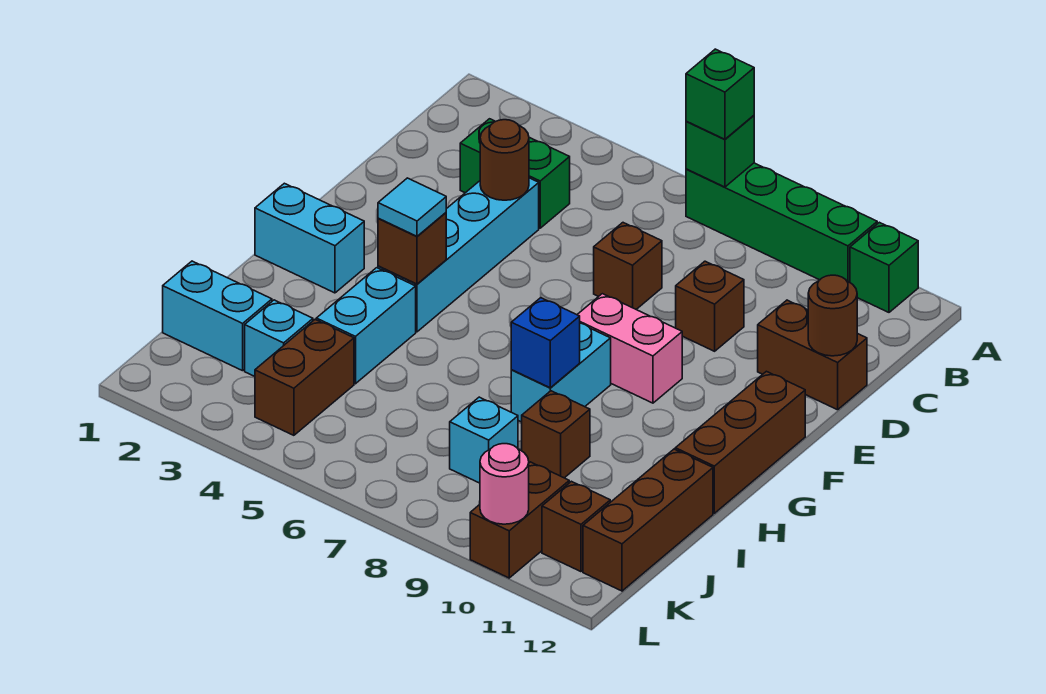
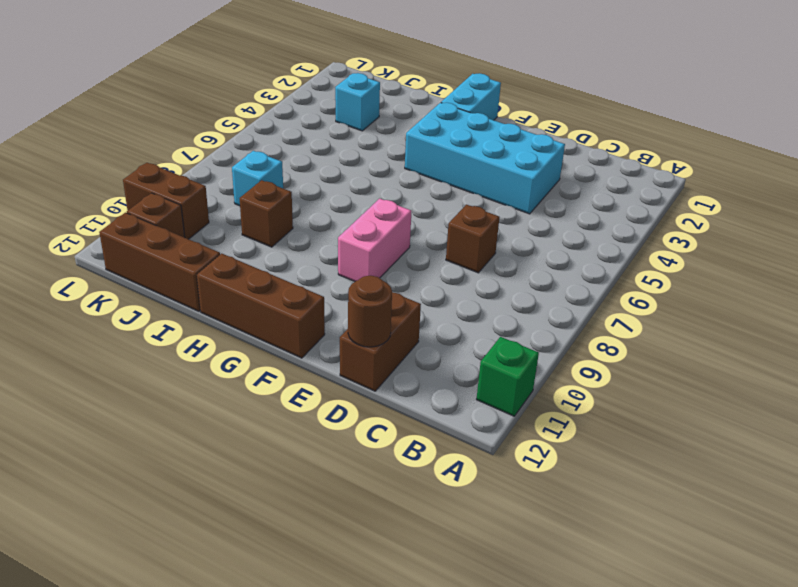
cyan brick D3:G4 level 1 -> cyan brick D4:G4 level 1
none -> green brick A7:A10 level 1
none -> green brick C3:C4 level 1
none -> brown brick D9 level 1

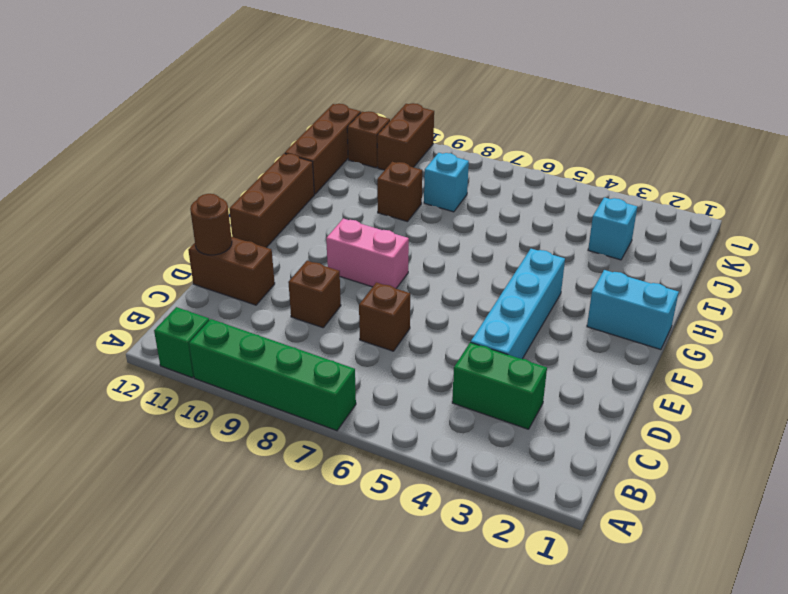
none -> cyan brick G8:H8 level 1
none -> cyan brick H4:I4 level 1
none -> cyan brick J1:J2 level 1

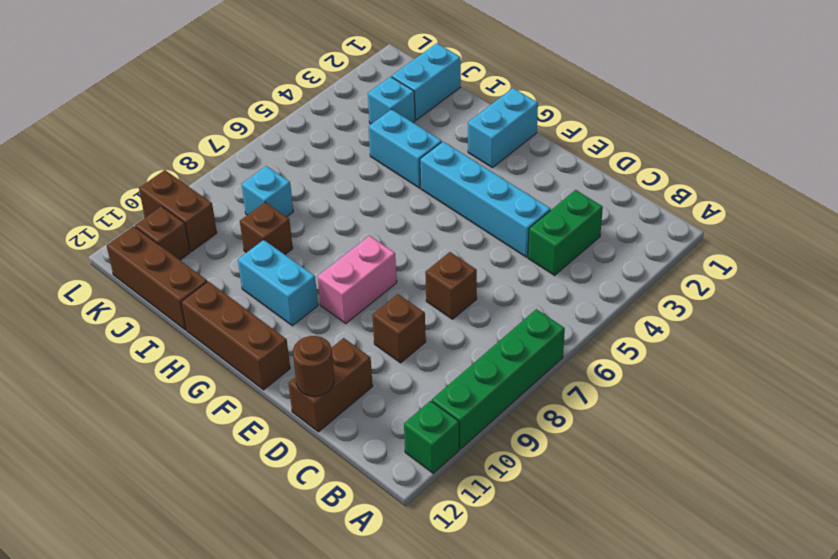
cyan brick G10:H10 level 1 -> cyan brick G8:H8 level 1
none -> brown brick J4:K4 level 1
none -> green brick A7 level 2
none -> brown round brick D4 level 2

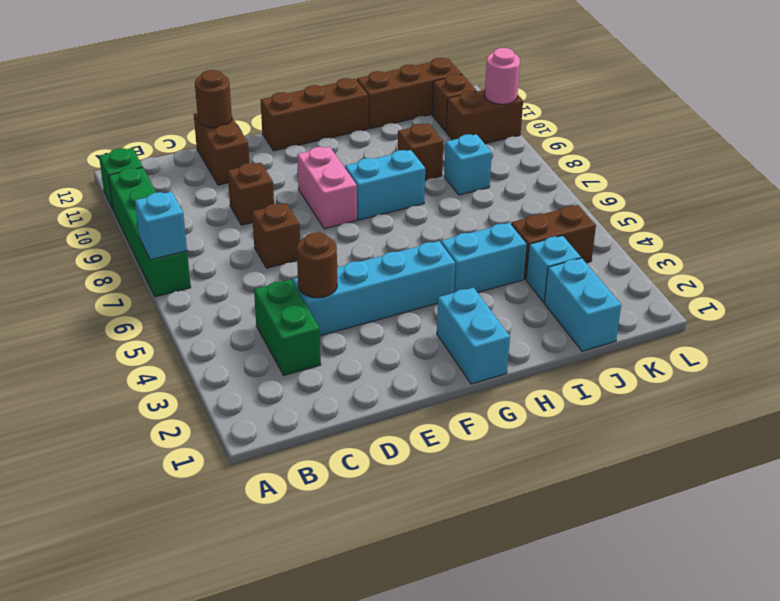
cyan brick A7 level 2 -> green brick A7 level 2
none -> brown brick G4 level 2
none -> blue brick H8 level 2
none -> green brick A7 level 3

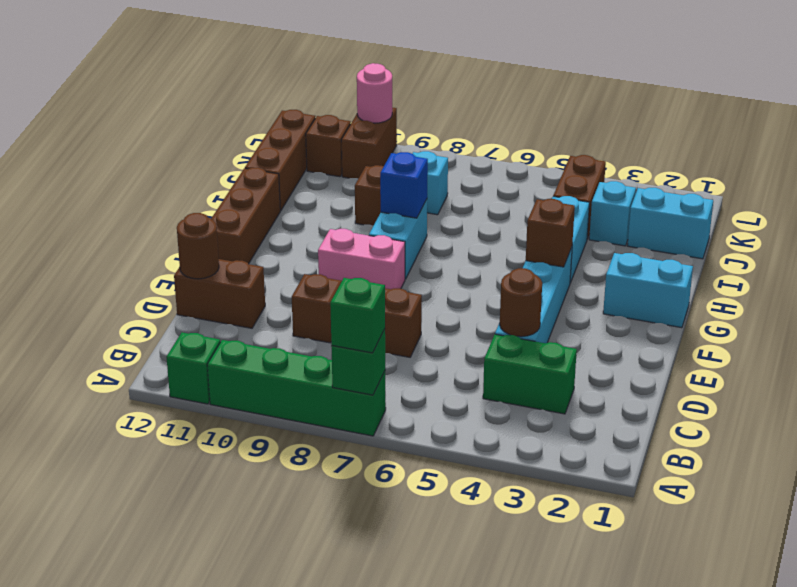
none -> cyan tile G4 level 3

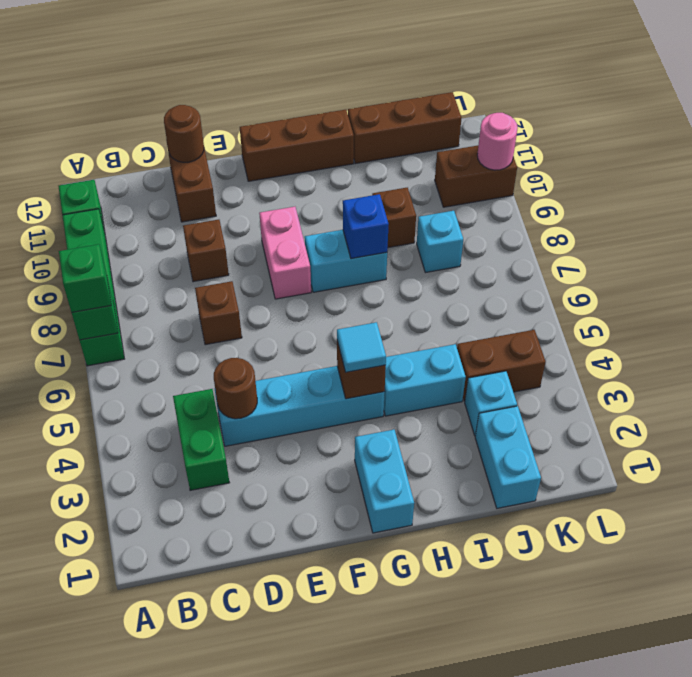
none -> brown brick K11 level 1

